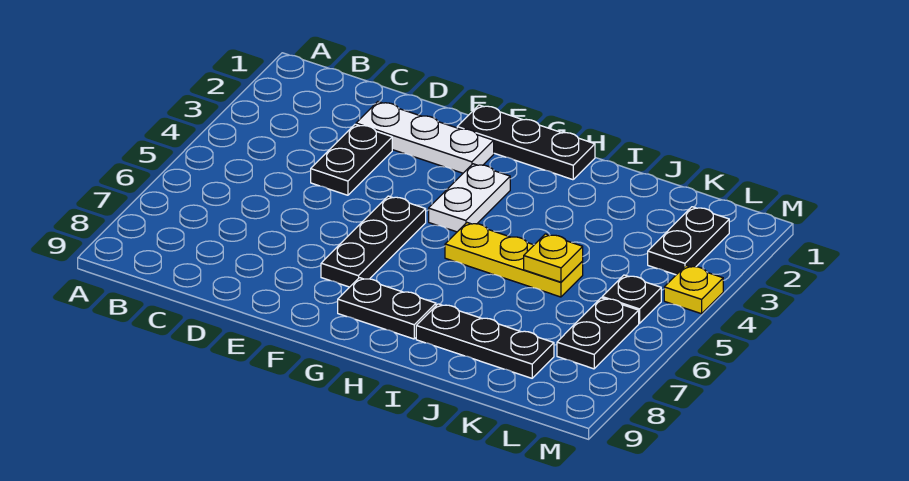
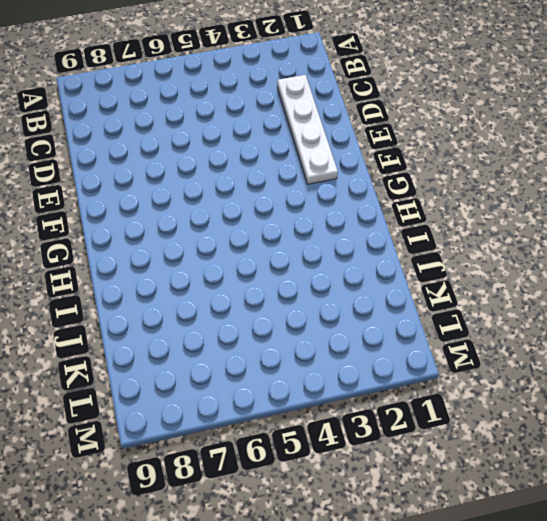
white plate C2:F2 level 1 -> white plate D2:F2 level 1
none -> black plate D3:D4 level 1
none -> black plate F1:H1 level 1
none -> black plate F5:F7 level 1

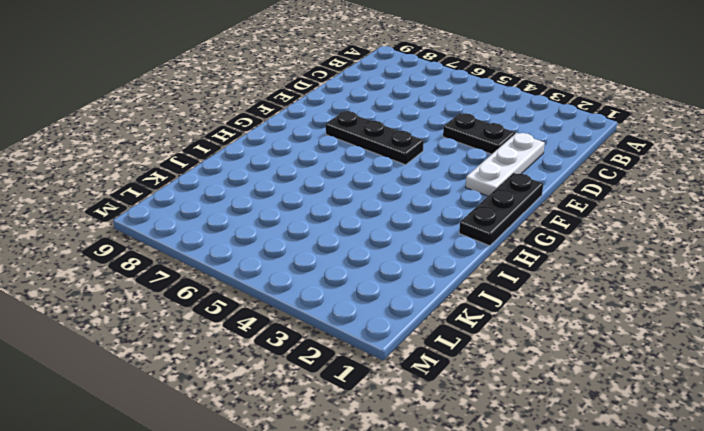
none -> white plate G3:G4 level 1
none -> black plate G8:H8 level 1
none -> yellow plate H5:J5 level 1

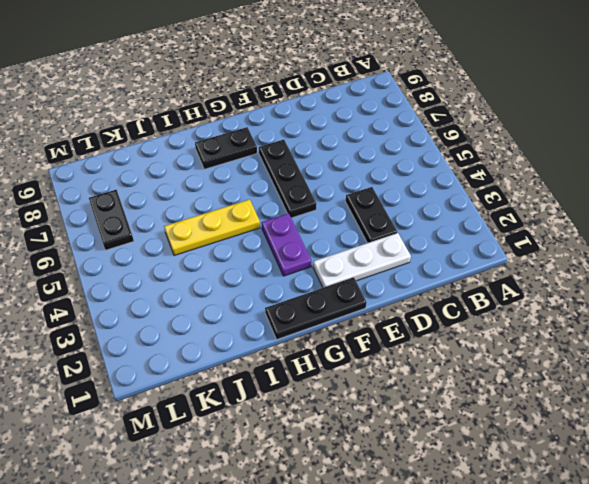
purple plate G3:G4 level 1 -> white plate G3:G4 level 1
none -> black plate I8:K8 level 1
none -> black plate L2:L3 level 1
none -> black plate L5 level 1

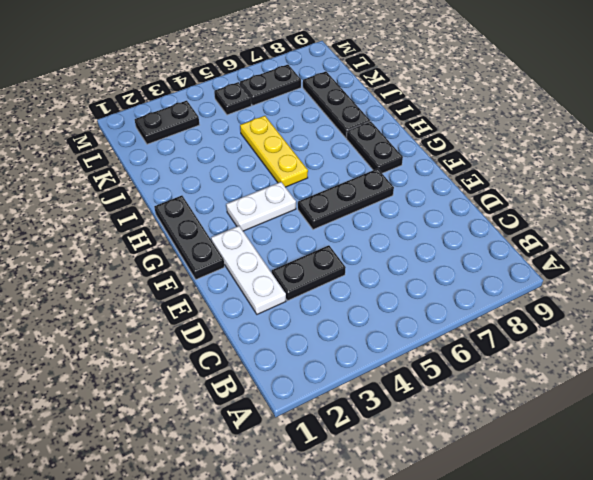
none -> yellow plate M4 level 1
none -> yellow plate J5 level 2

